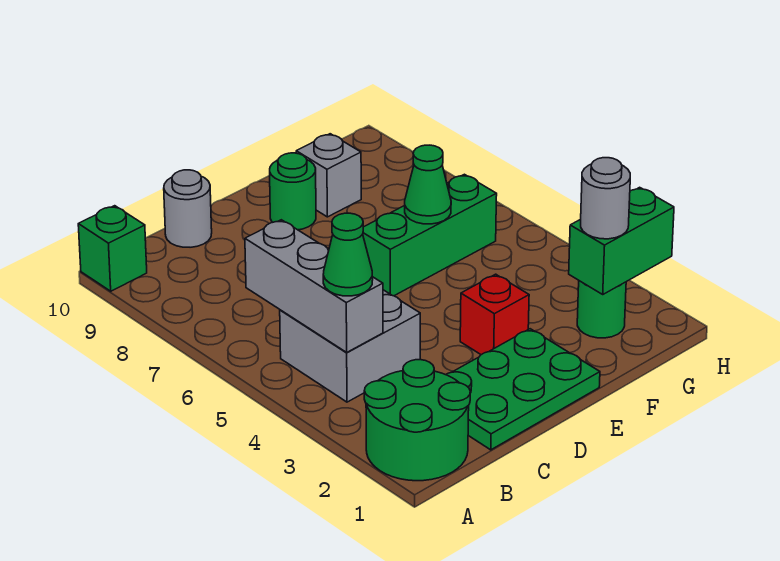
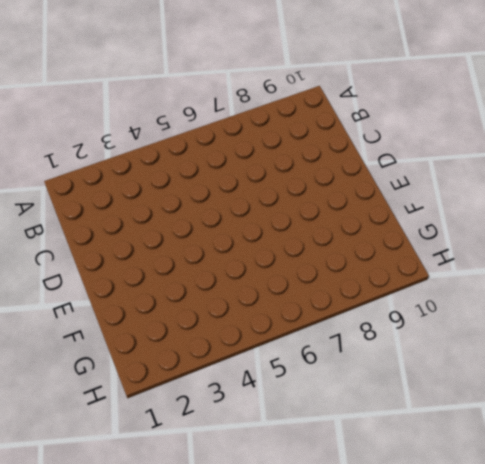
none -> green round brick A1:B2 level 1
none -> green brick A10 level 1
none -> grey brick B4:C5 level 1

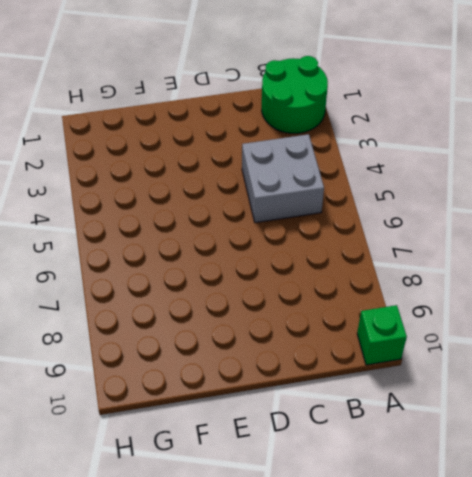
none -> green plate C1:E2 level 1
none -> grey round brick C10 level 1
none -> red brick E3 level 1

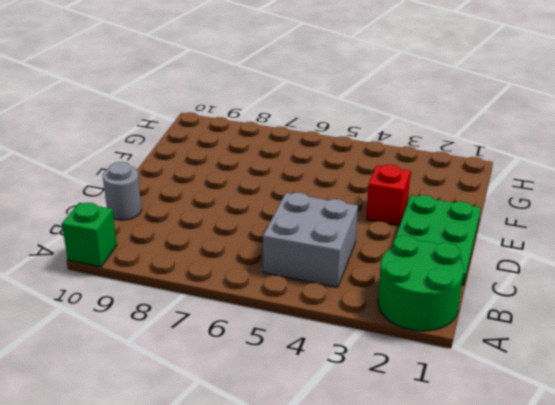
none -> green brick E6:G6 level 1
none -> green round brick E9 level 1
none -> grey brick F9 level 1

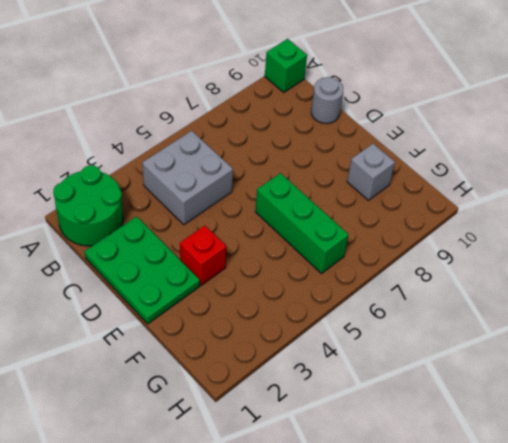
none -> green round brick E9 level 1
none -> green round brick G2 level 1
none -> grey brick B4:B6 level 2

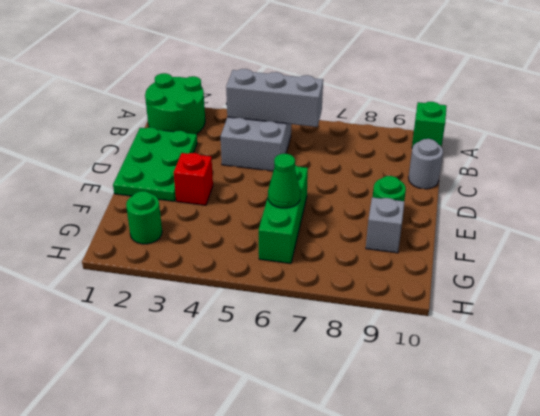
none -> green brick G2:H2 level 2
none -> green cone B4 level 3
none -> grey round brick G2 level 3

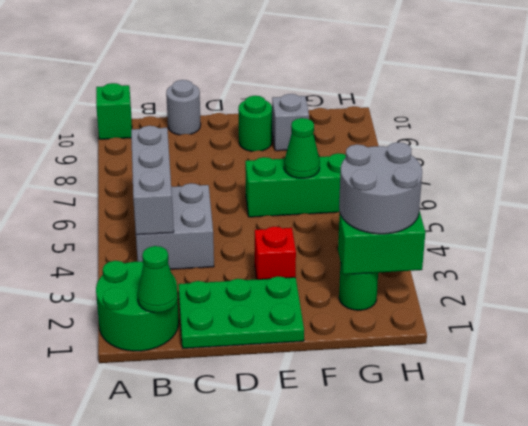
green cone B1 level 2 -> green cone B4 level 3
grey round brick G2:H3 level 3 -> grey round brick G2 level 3

